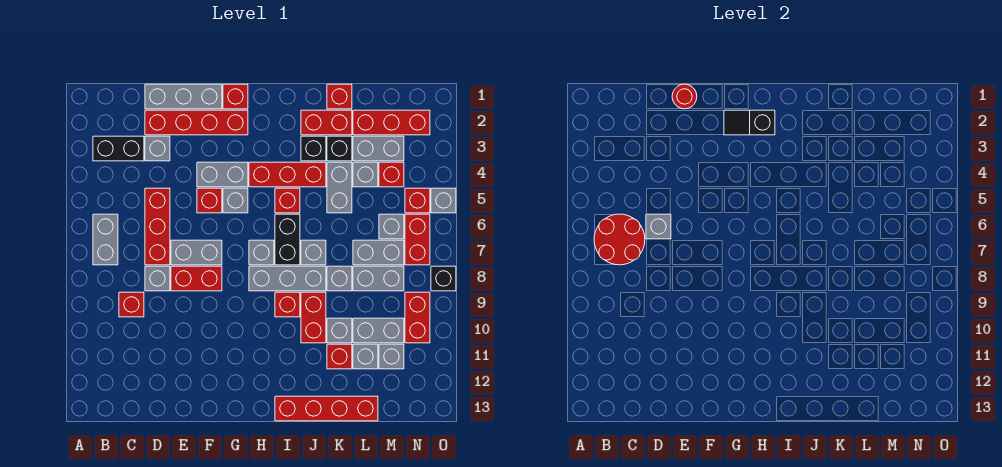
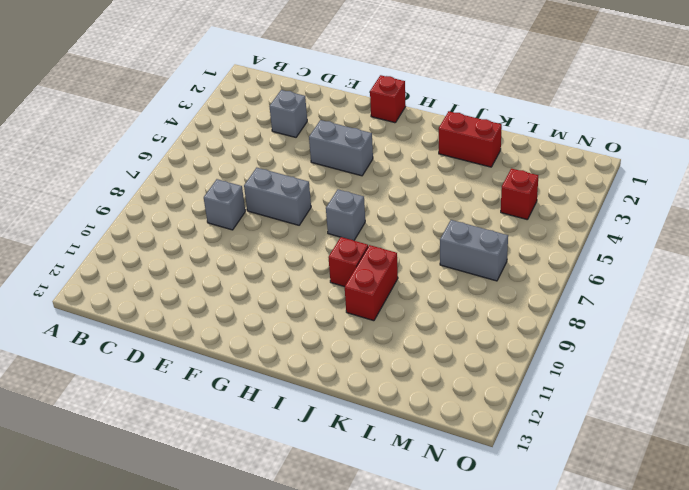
none -> black brick B3:C3 level 1
none -> grey brick B6:B7 level 1
none -> red brick C9 level 1
none -> grey brick D1:F1 level 1

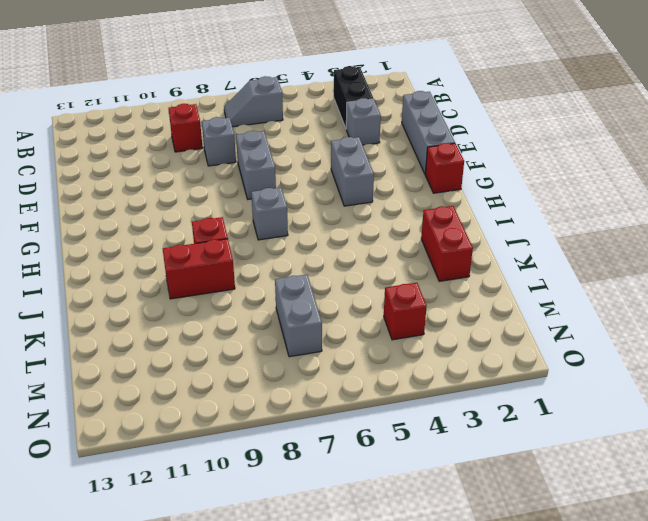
grey slope B6:B7 level 1 top 6 -> grey brick B6:B7 level 1
none -> red brick D2:G2 level 1
none -> red brick D5:D7 level 1
none -> red brick E8:F8 level 1
none -> red brick F5 level 1

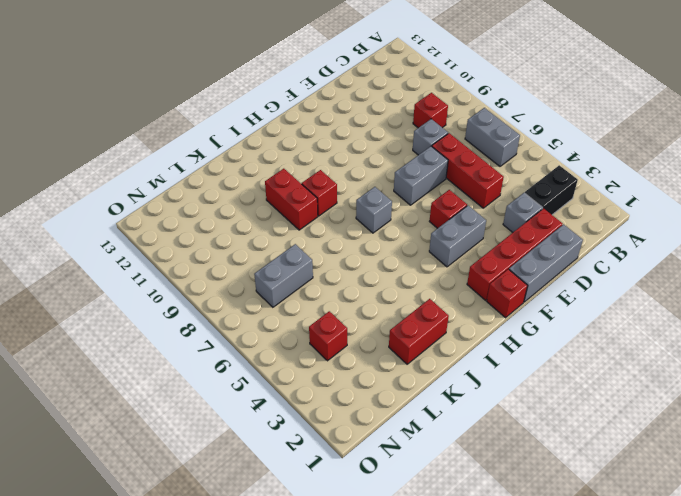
none -> red brick E8:F8 level 1
none -> grey brick G5 level 1
none -> red brick H4:J4 level 1
none -> grey brick H8:J8 level 1

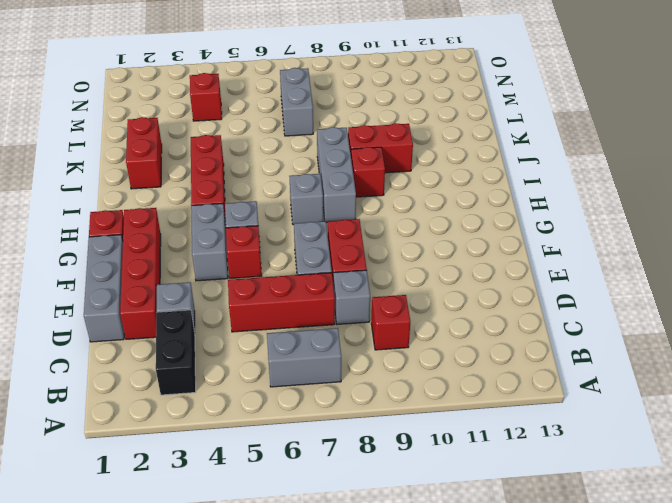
none -> red brick I5 level 1
none -> black brick I6:I7 level 1
none -> red brick I13:L13 level 1
none -> black brick J3 level 1

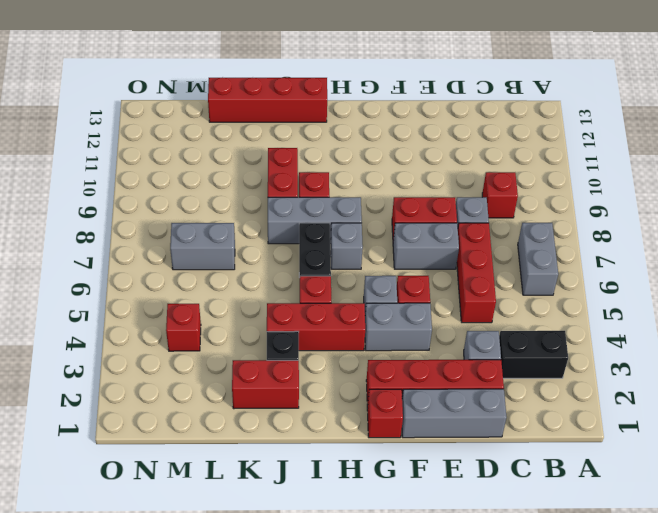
none -> grey brick J7 level 1
none -> red brick K1 level 1
none -> black brick K3 level 1
none -> grey brick K4:K5 level 1

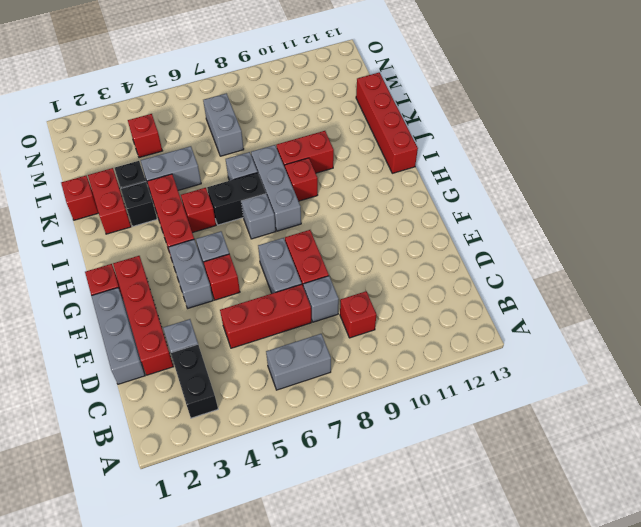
none -> grey brick K8 level 1
none -> grey brick K10 level 1
none -> red brick K11 level 1
none -> red brick L2:N2 level 1

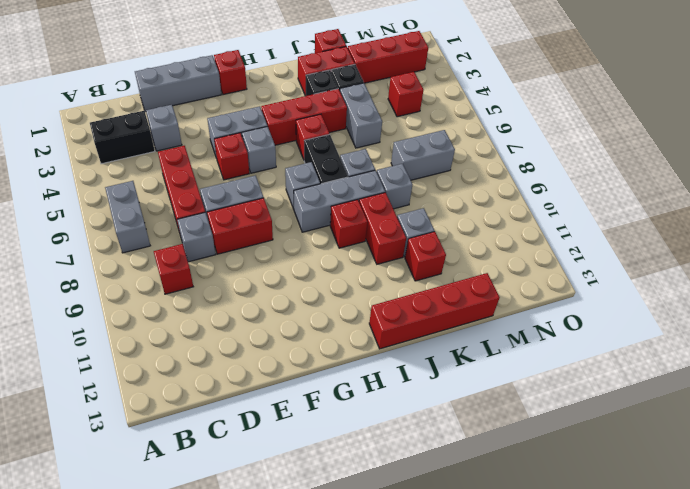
none -> red brick D2:G2 level 1
none -> grey brick L3:M3 level 1
none -> grey brick L4 level 1
none -> grey brick L8:M8 level 1

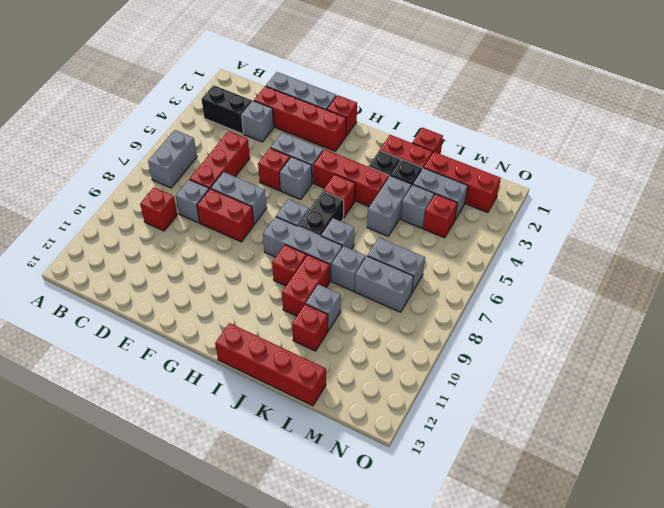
none -> grey brick L10:M10 level 1
none -> grey brick L11 level 1
none -> grey brick M6 level 1
none -> grey brick M11 level 1

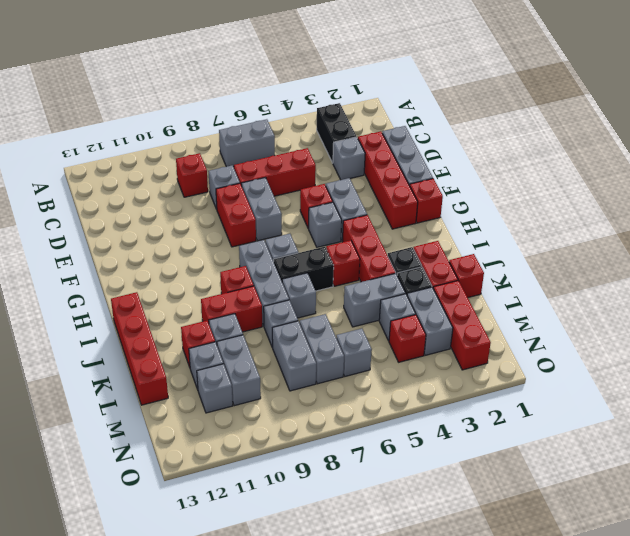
none -> red brick N5 level 1
none -> red brick N6:N7 level 1
none -> red brick N9:N10 level 1
none -> grey brick O5 level 1

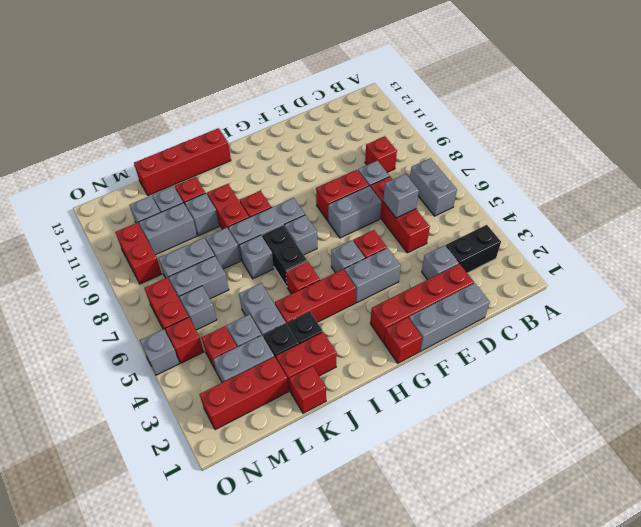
none -> black brick O8 level 1
none -> red round brick B6:C7 level 2
none -> red round brick E1 level 2
none -> black slope G2:H2 level 2 top H

